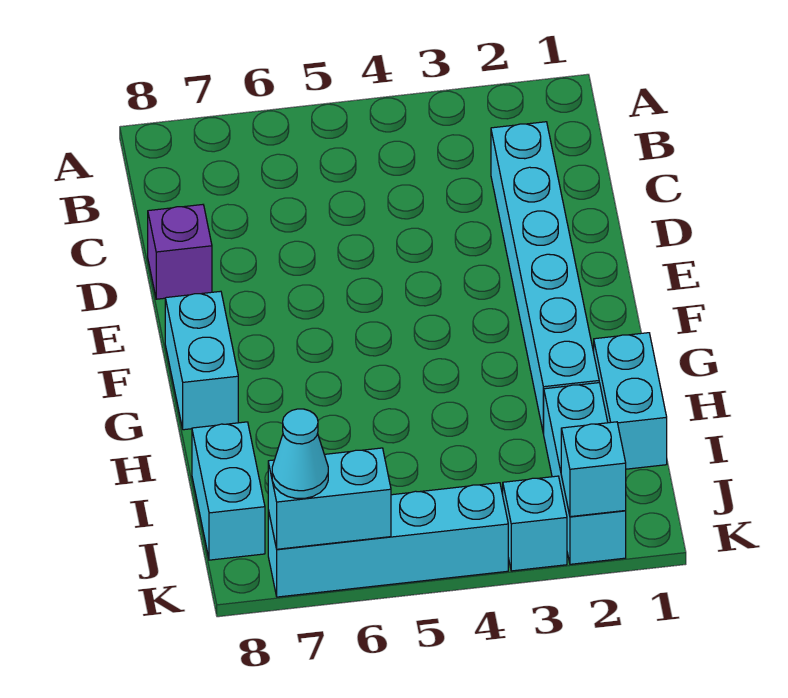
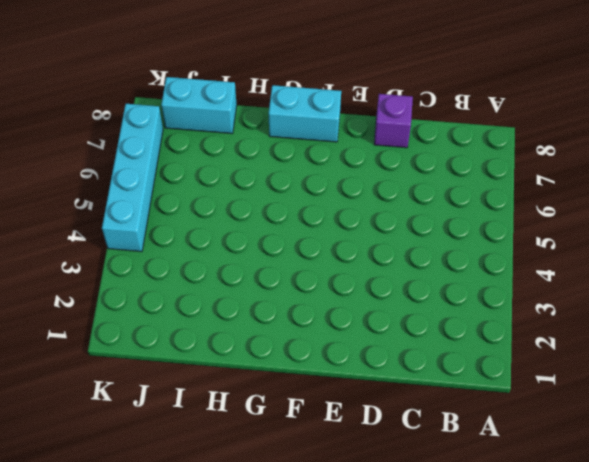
none -> cyan brick C2:H2 level 1
none -> cyan brick H1:I1 level 1

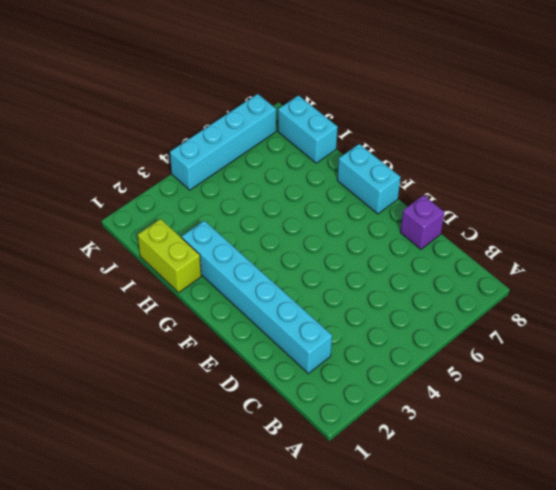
lime brick H1:I1 level 1 -> cyan brick H1:I1 level 1
none -> cyan brick I2:K2 level 1
none -> cyan brick K3 level 1

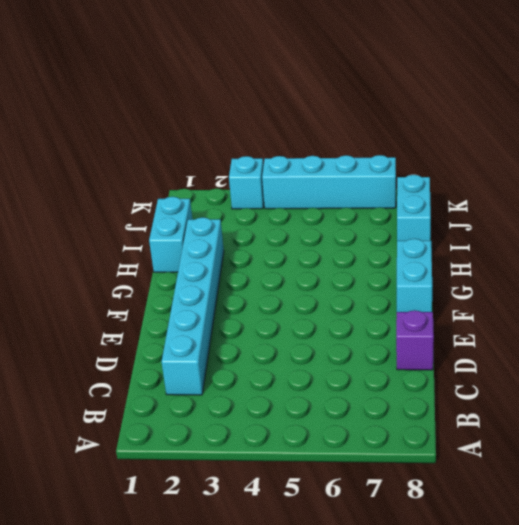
none -> cyan brick I2:K2 level 1
none -> cyan brick K2 level 2

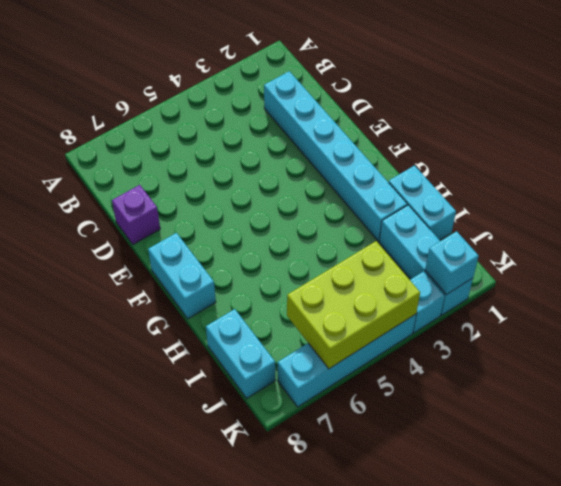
lime brick J4:K6 level 2 -> cyan brick K6:K7 level 2
none -> cyan cone K7 level 3

